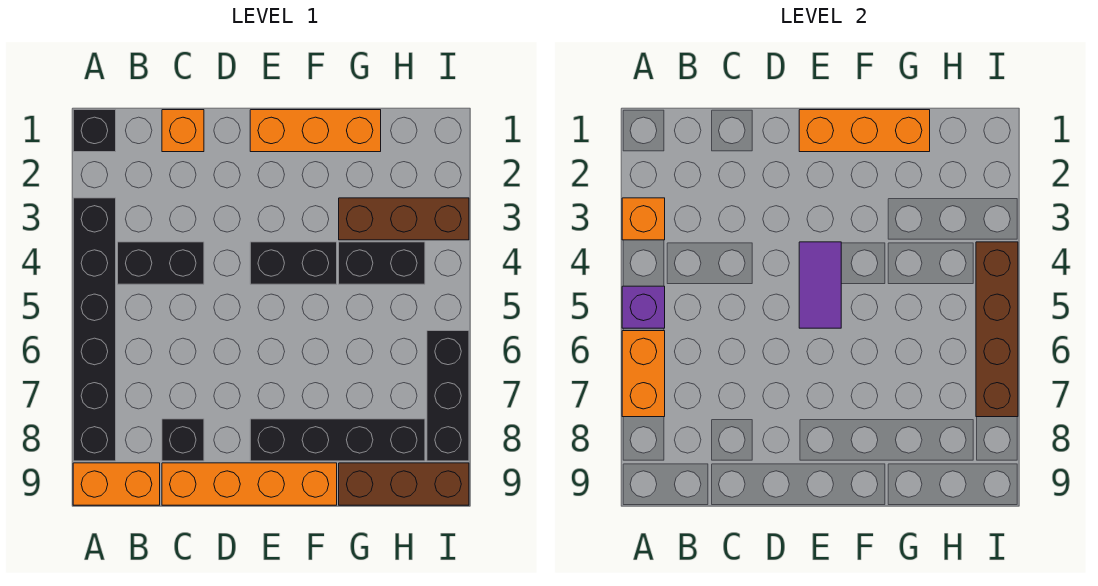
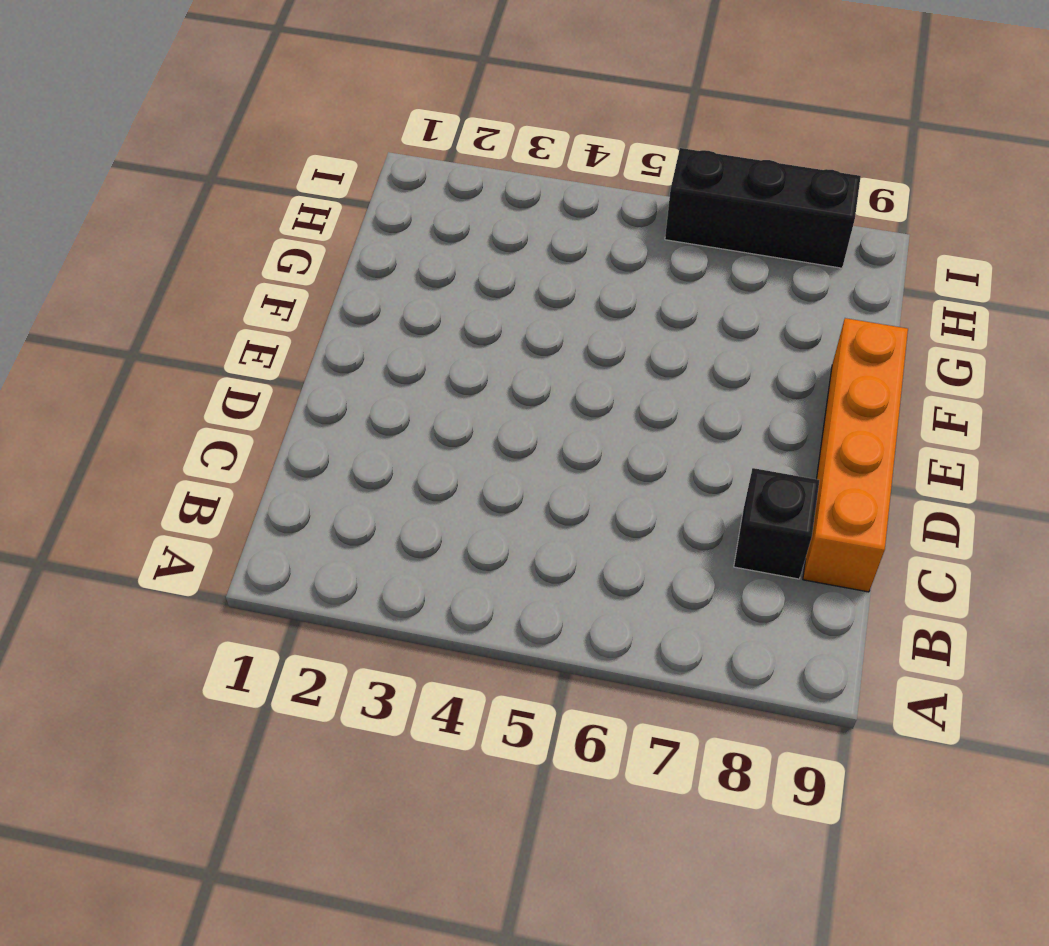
none -> black brick A1 level 1
none -> black brick A3:A8 level 1
none -> orange brick A9:B9 level 1

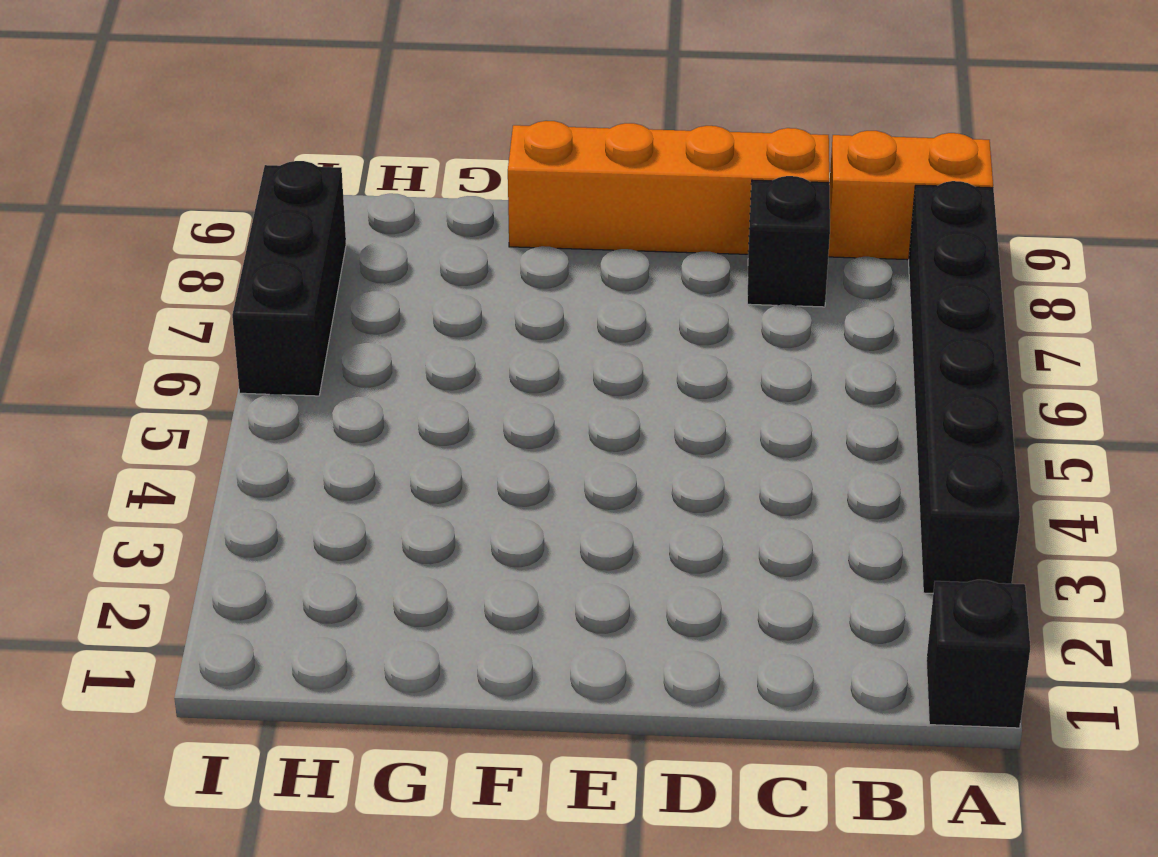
none -> black brick B4:C4 level 1
none -> orange brick C1 level 1
none -> orange brick E1:G1 level 1

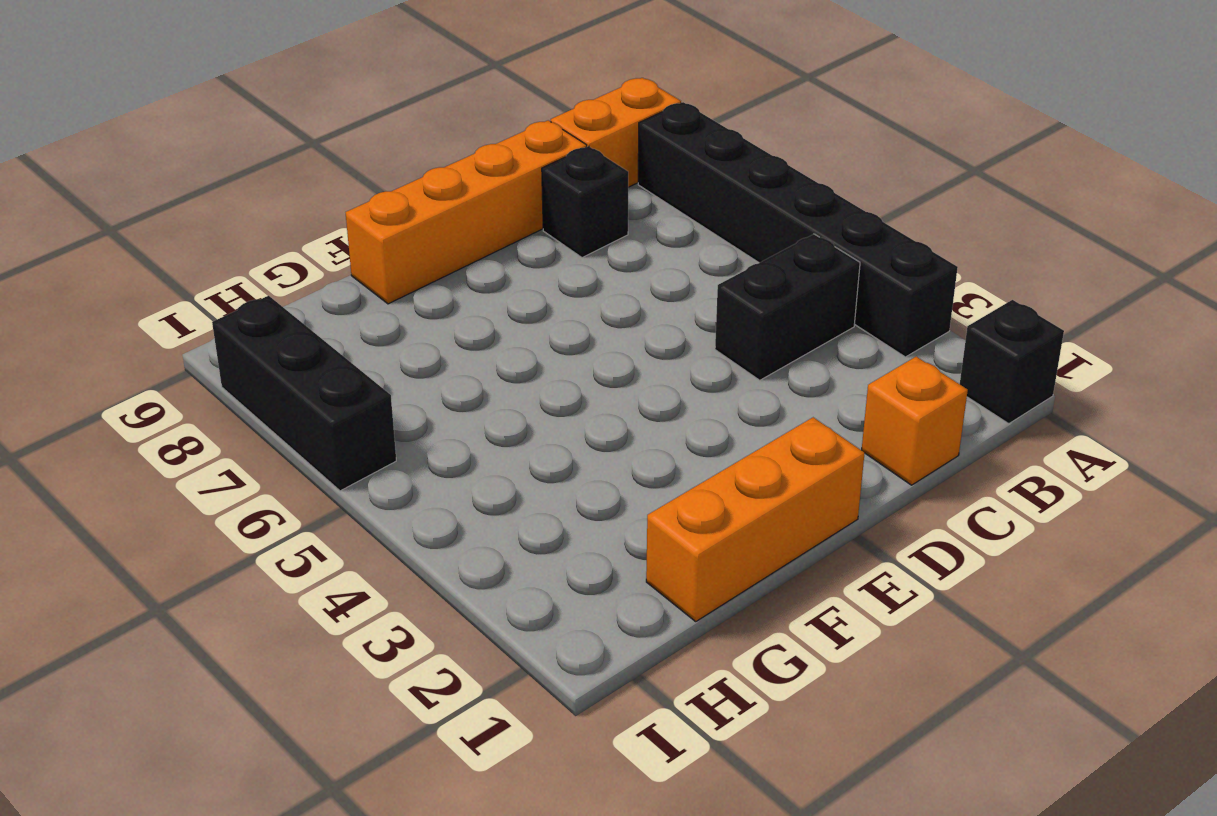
none -> black brick E4:F4 level 1
none -> black brick E8:H8 level 1
none -> brown brick G3:I3 level 1

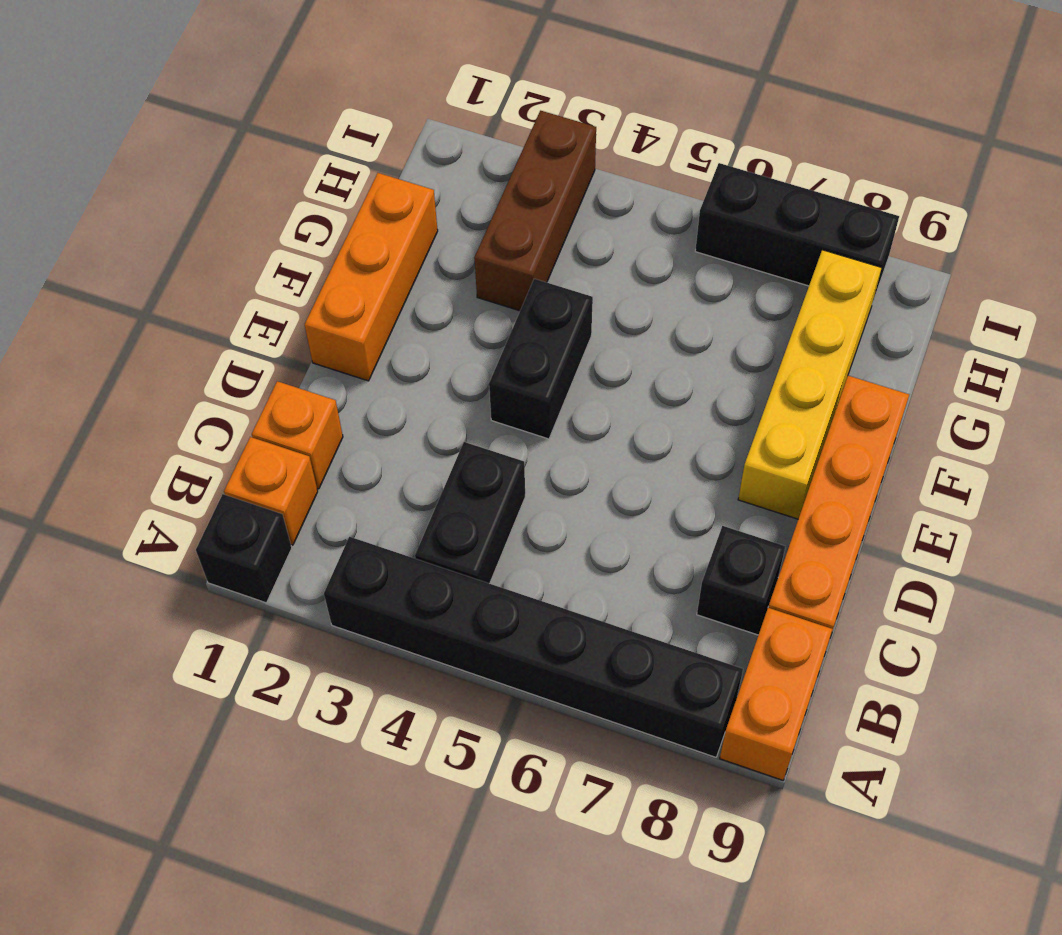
orange brick B1 level 1 -> orange brick A3 level 2
yellow brick E8:H8 level 1 -> black brick E8:H8 level 1
none -> black brick G4:H4 level 1
none -> brown brick G9:I9 level 1
none -> purple brick A5 level 2

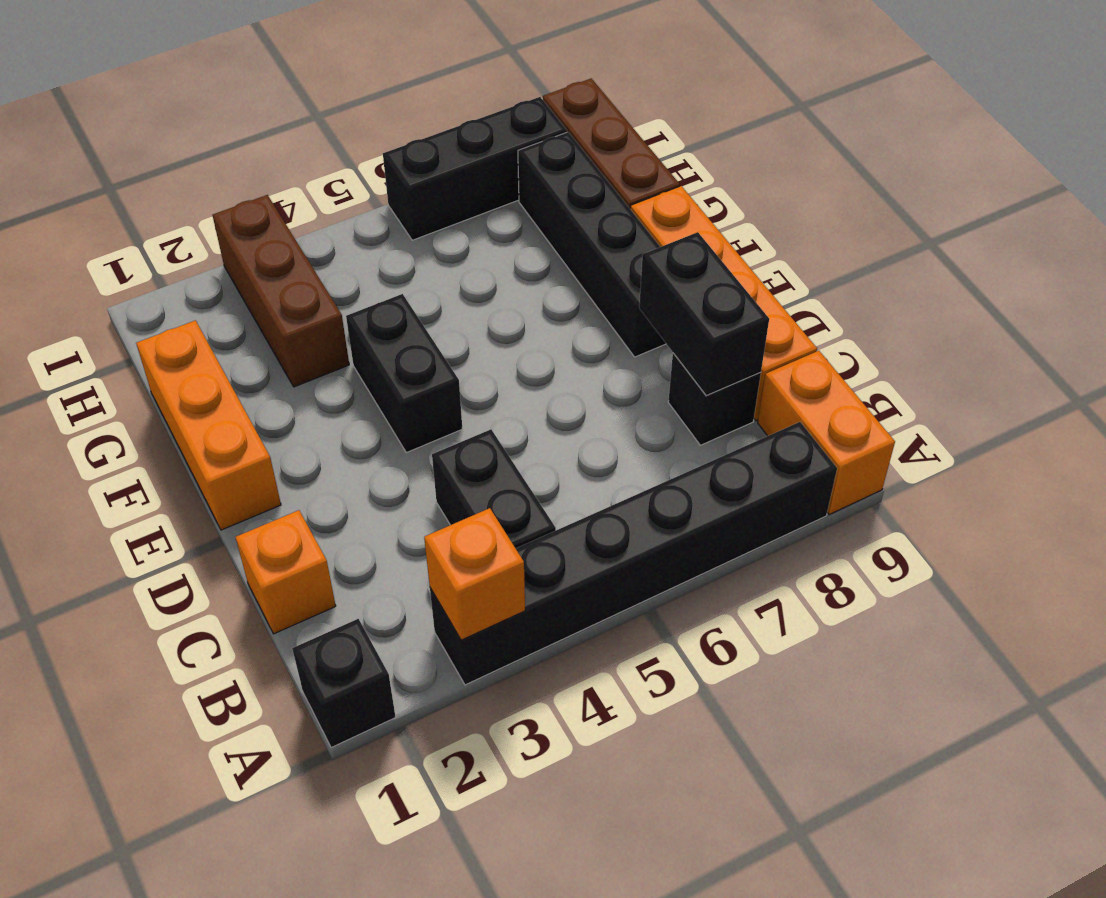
black brick C8:D8 level 2 -> black brick G4:H4 level 1
none -> purple brick A5 level 2
none -> orange brick A6:A7 level 2
none -> orange brick E1:G1 level 2

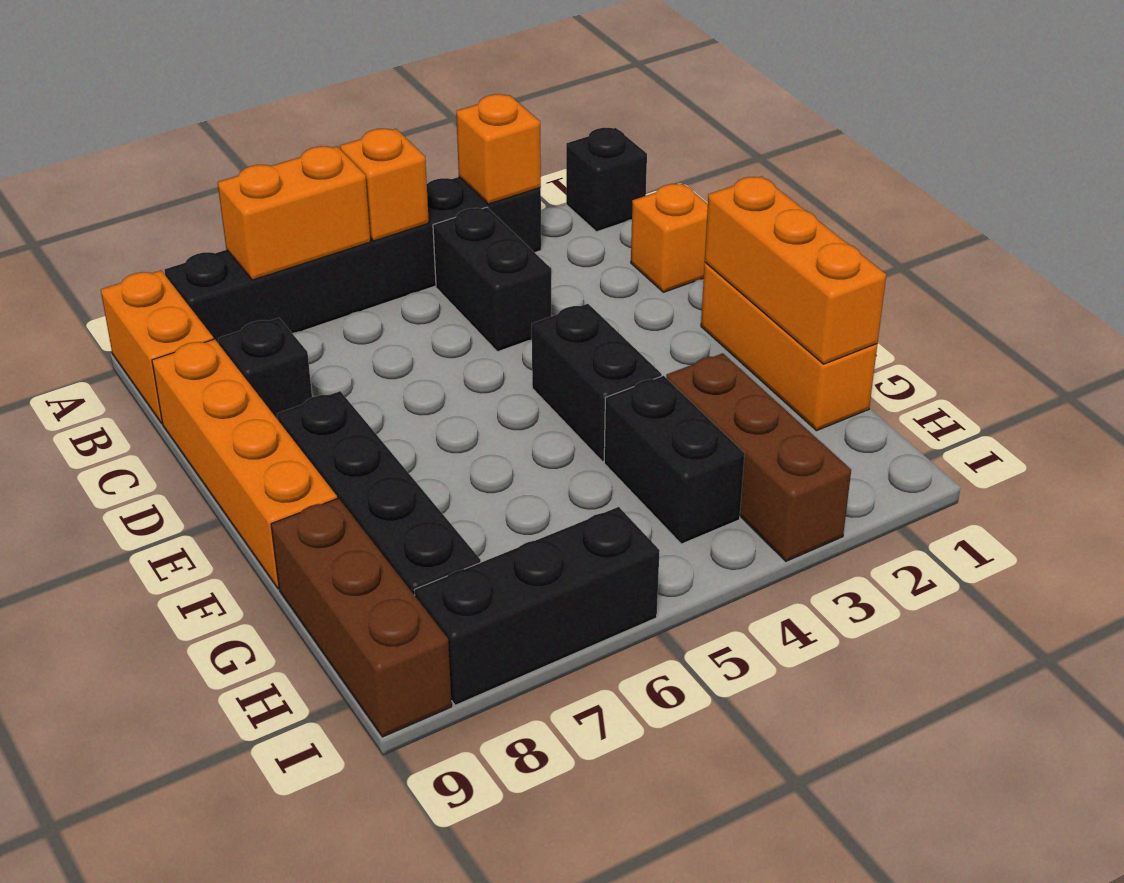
orange brick A5 level 2 -> purple brick A5 level 2
none -> purple tile E4:E5 level 2
none -> brown brick I4:I7 level 2

